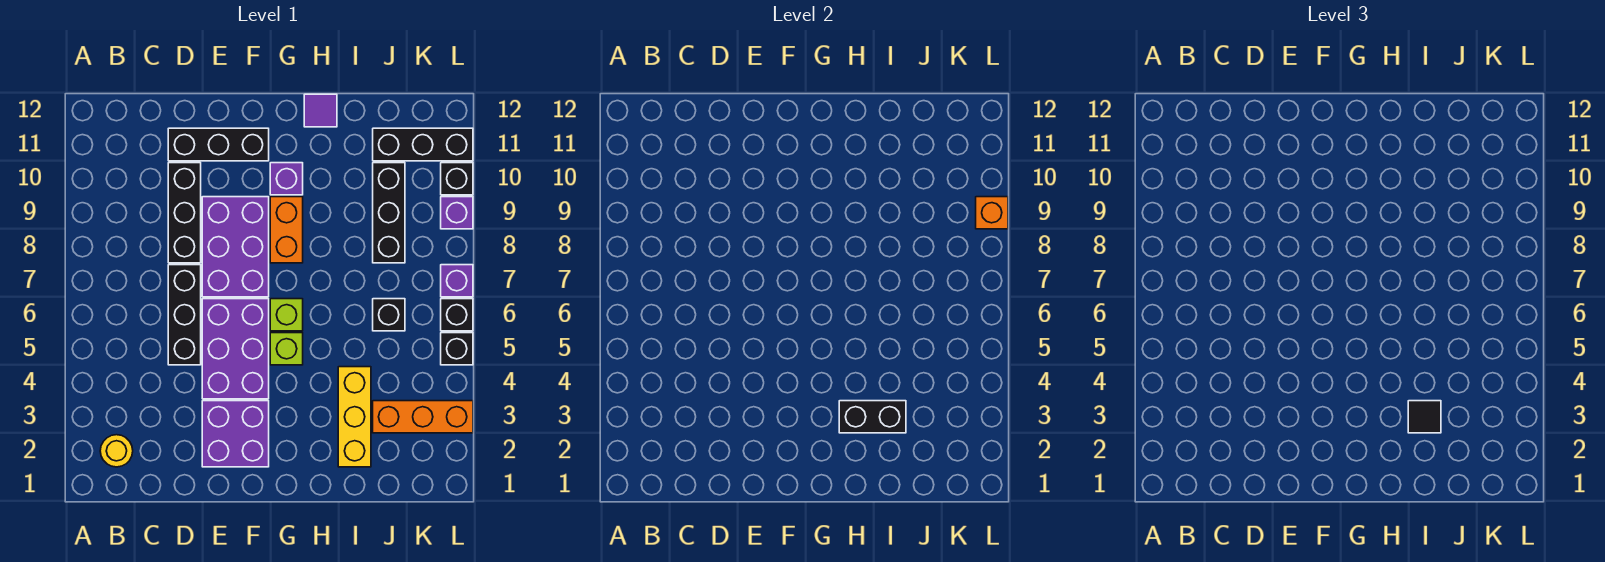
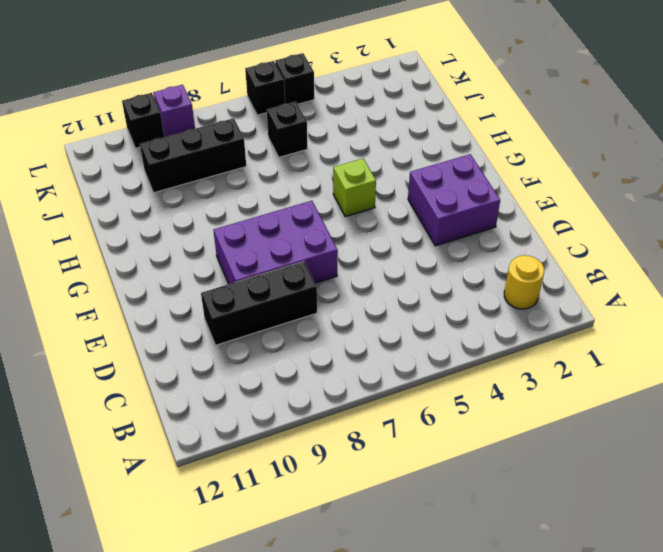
none -> black brick D5:D7 level 1
none -> black brick D11:F11 level 1
none -> purple brick E4:F6 level 1

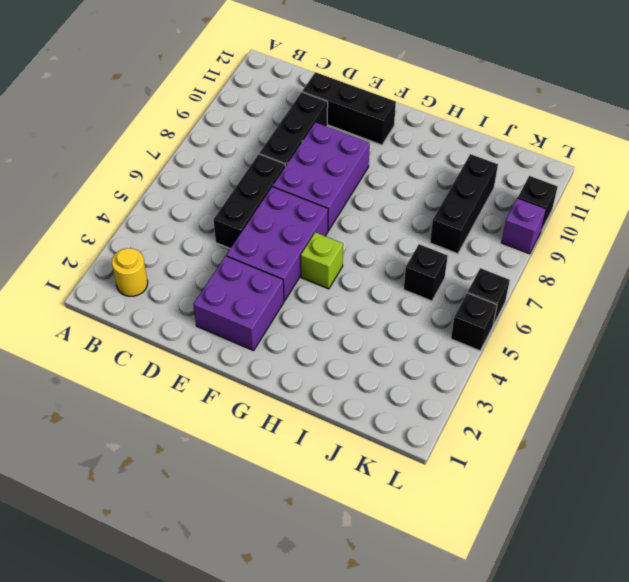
none -> lime brick G6 level 1
none -> orange brick G8:G9 level 1
none -> purple brick G10 level 1

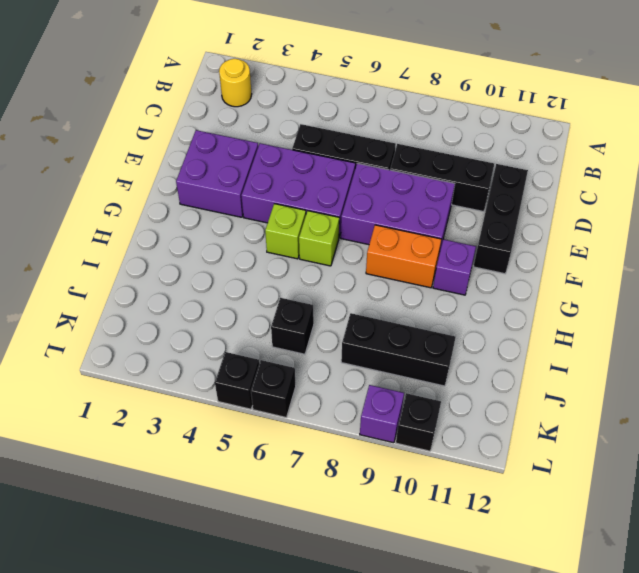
none -> purple tile H12 level 1
none -> yellow brick I2:I4 level 1
none -> orange brick J3:L3 level 1

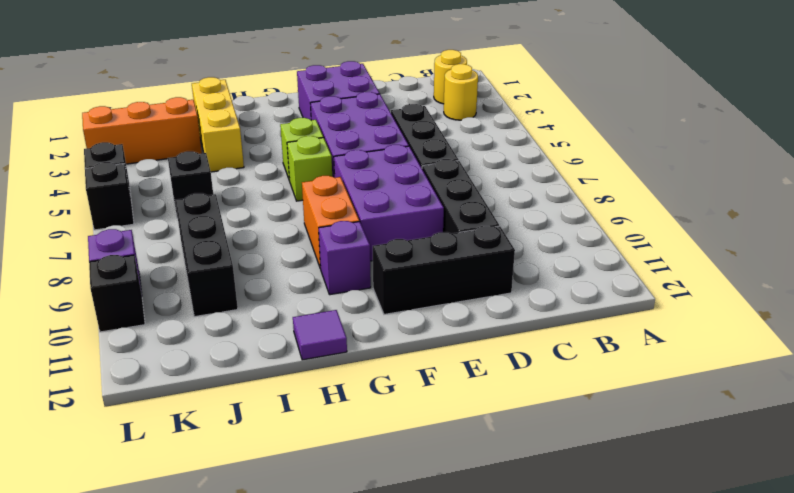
yellow round brick B3 level 1 -> none
none -> black brick J11:L11 level 1
none -> purple brick L7 level 1
none -> black brick H3:I3 level 2

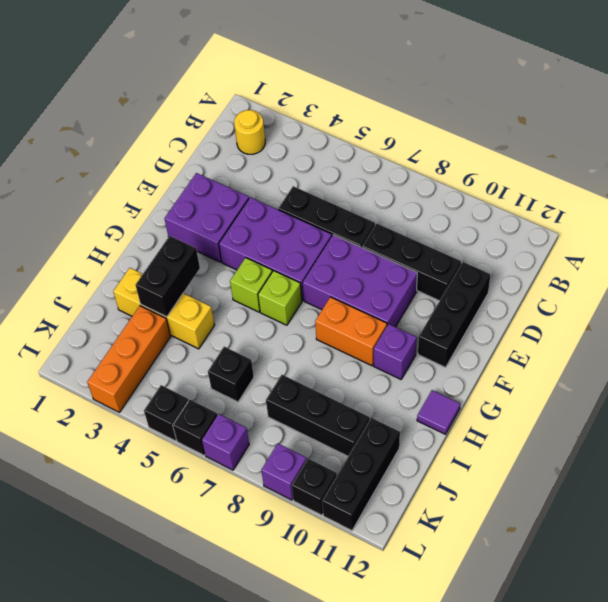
none -> orange brick L9 level 2
none -> black tile I3 level 3

